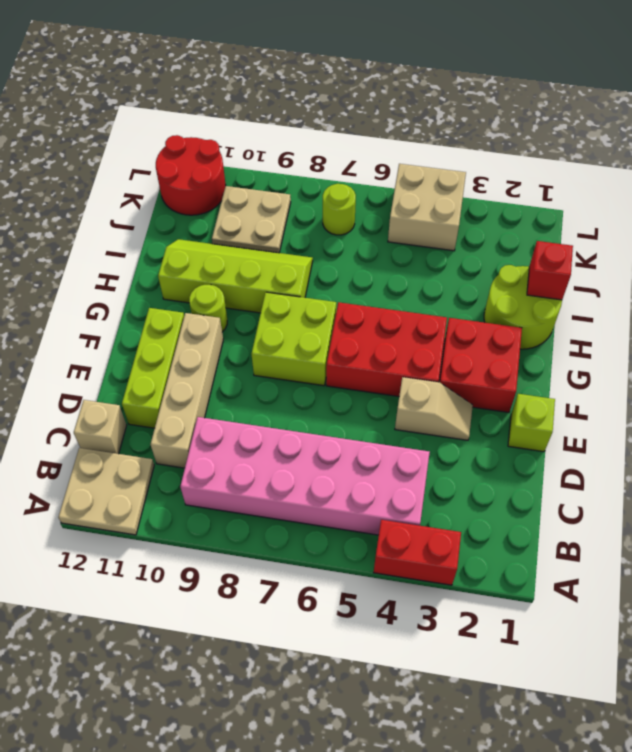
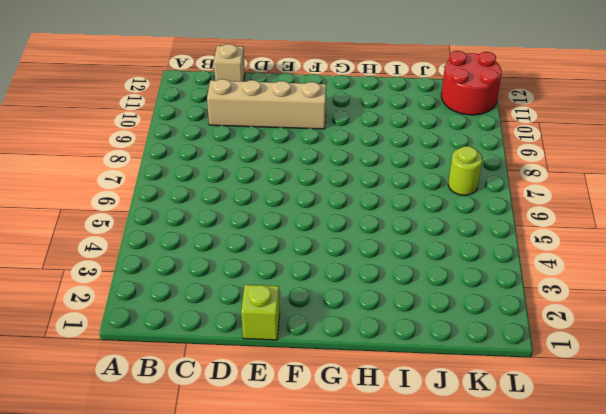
none -> red brick A3:A4 level 1
none -> tan plate A11:B12 level 1
none -> pink brick B4:C9 level 1

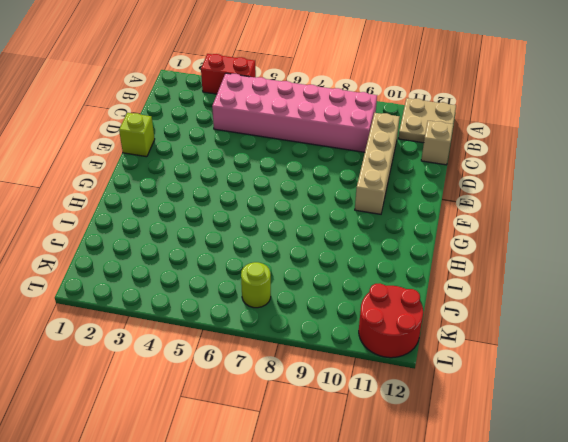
none -> lime brick D11:F11 level 1
none -> tan slope E3:E4 level 1 top 4
none -> red brick F2:G3 level 1

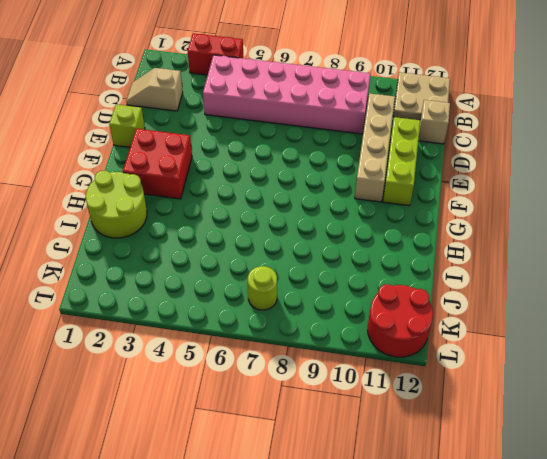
tan slope C1:C2 level 1 top 2 -> tan slope E3:E4 level 1 top 4
none -> red brick F4:G6 level 1
none -> lime brick F7:G8 level 1
none -> lime round brick G10 level 1

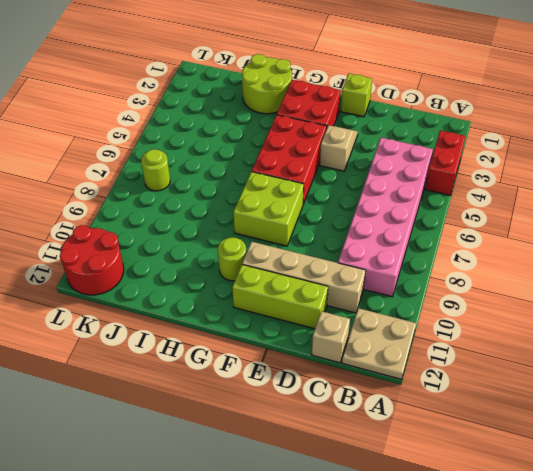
none -> lime slope H8:I11 level 1 top H
none -> tan plate J9:K10 level 1
none -> tan brick K4:L5 level 1

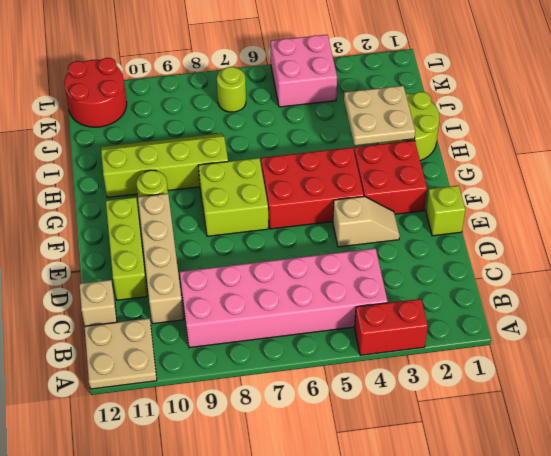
tan plate H2:I3 level 2 -> tan plate J9:K10 level 1
pink brick K4:L5 level 1 -> tan brick K4:L5 level 1
none -> red brick I1 level 2

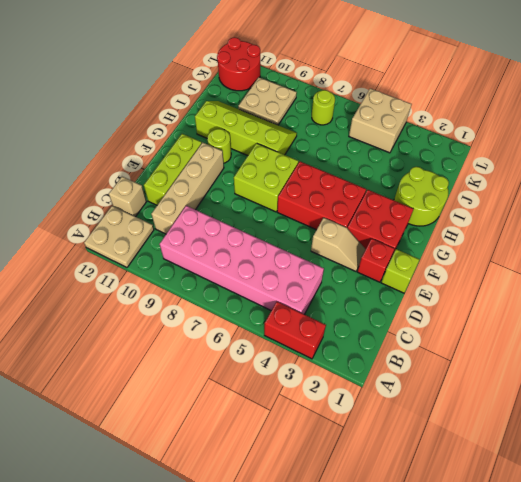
red brick E2 level 1 -> red brick I1 level 2

